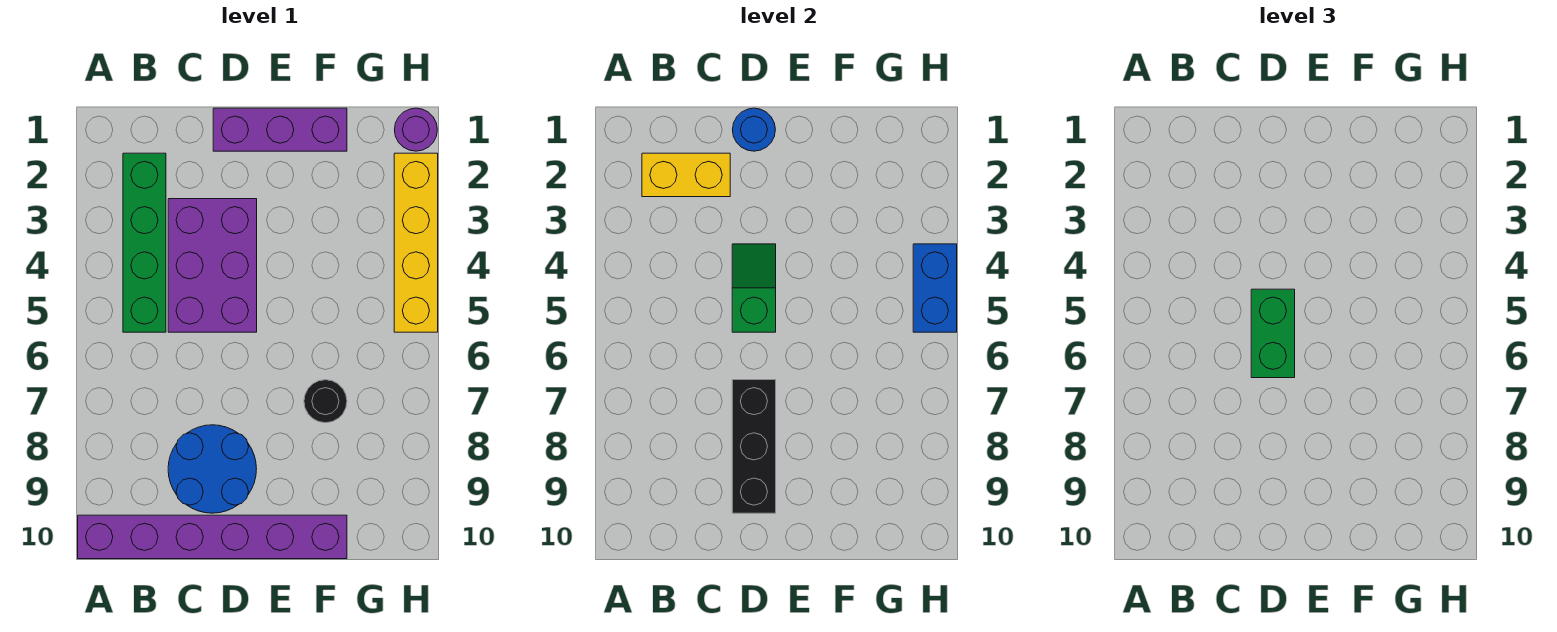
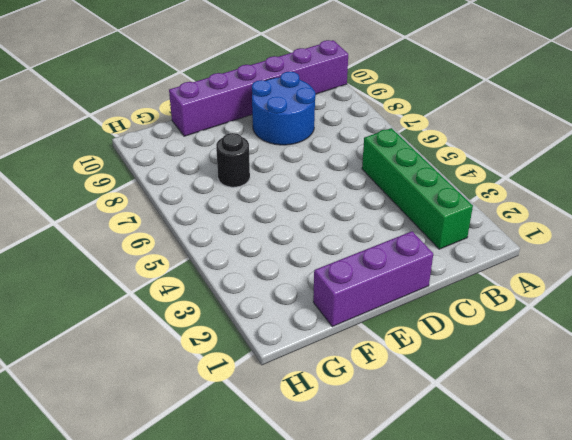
none -> purple brick C3:D5 level 1
none -> purple round brick H1 level 1
none -> yellow brick H2:H5 level 1

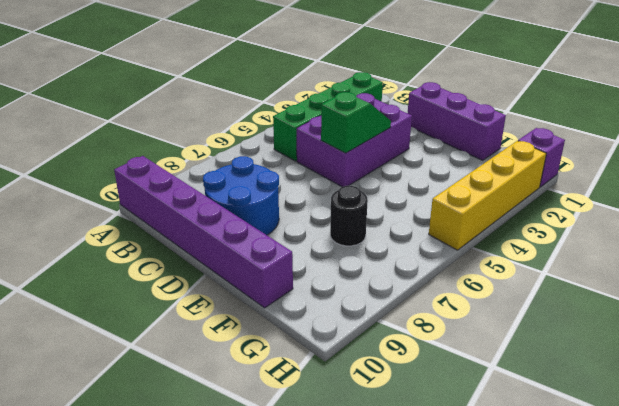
purple brick H1 level 1 -> purple round brick H1 level 1
none -> yellow brick B2:C2 level 2
none -> blue round brick D1 level 2
none -> black brick D7:D9 level 2

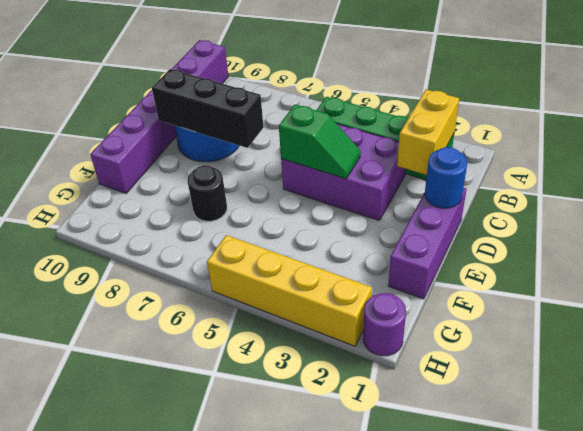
none -> blue brick H4:H5 level 2
none -> green brick D5:D6 level 3

